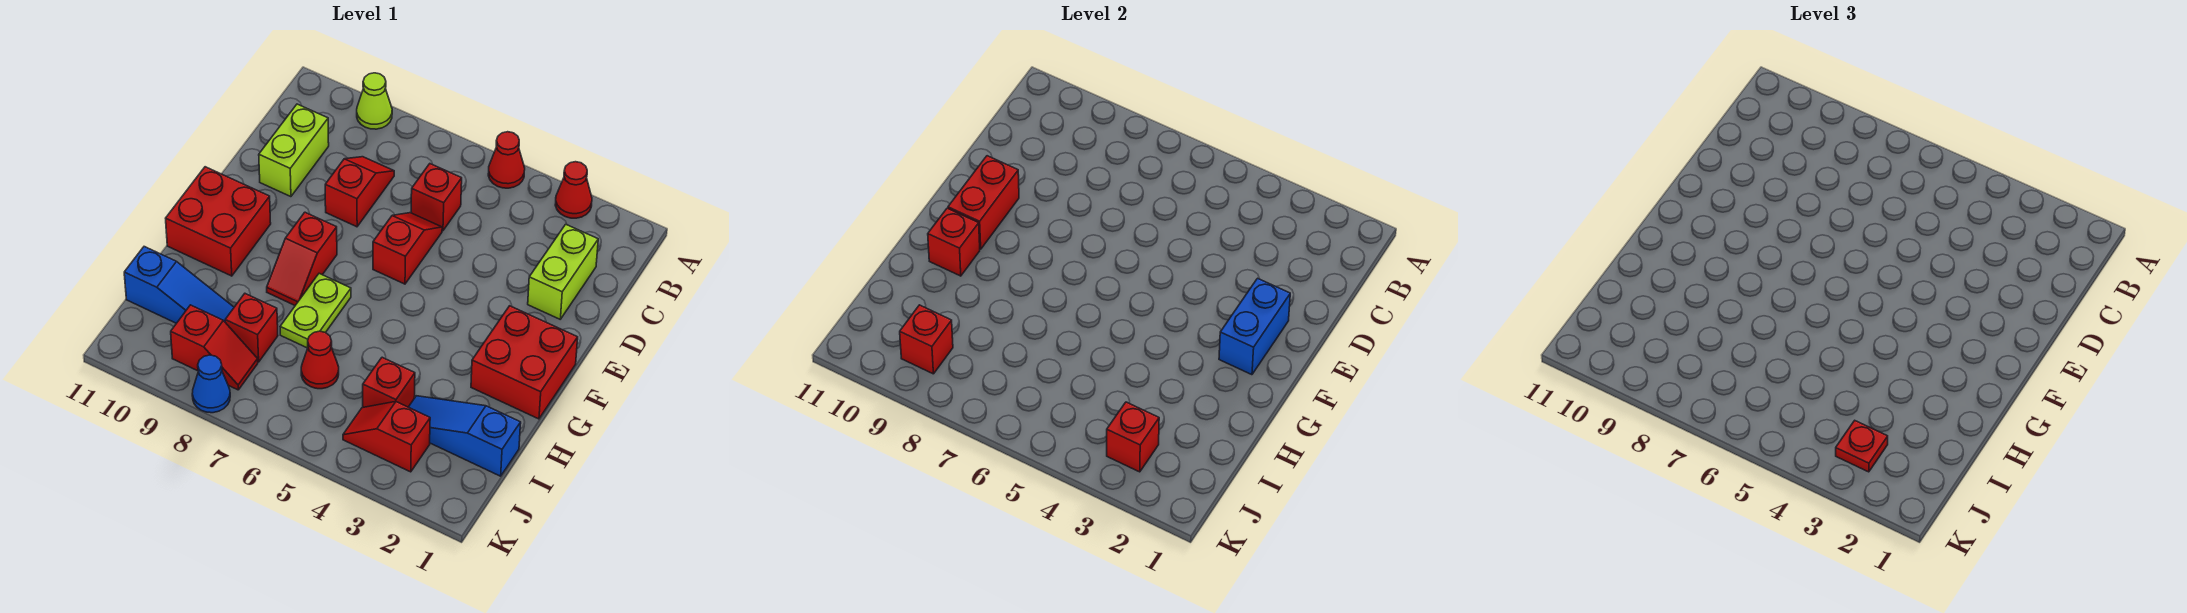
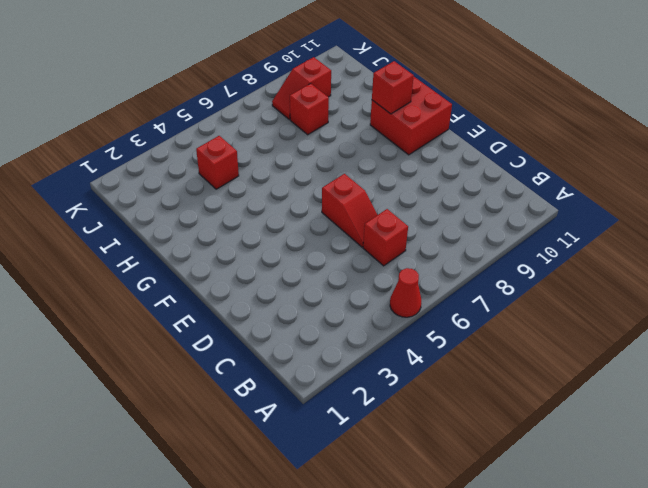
none -> red cone A3 level 1
none -> lime cone A9 level 1
none -> lime brick C2:D2 level 1

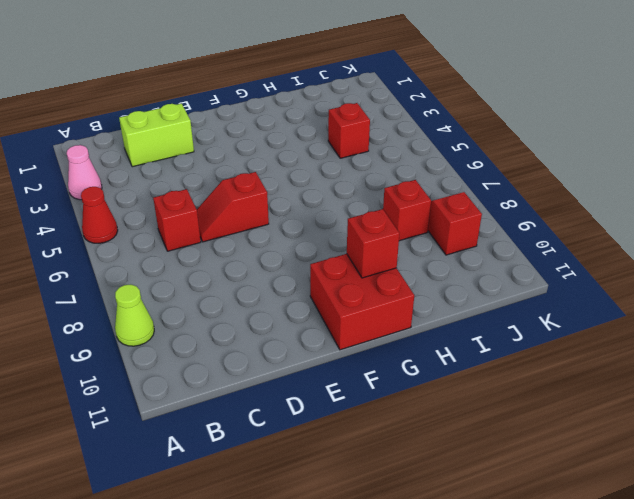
pink cone A3 level 1 -> red cone A3 level 1
none -> red slope C8:D8 level 1 top D
none -> lime brick C10:D10 level 1
none -> red brick F1:G2 level 1

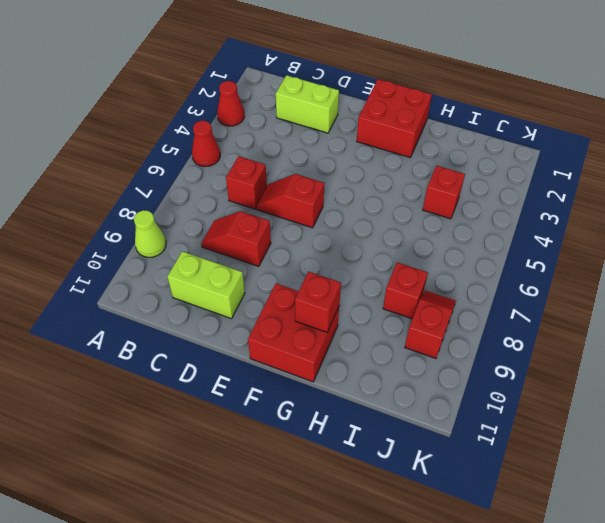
none -> red slope F8:G8 level 1 top F
none -> lime plate G7:H7 level 1
none -> blue slope I1:I3 level 1 top 1

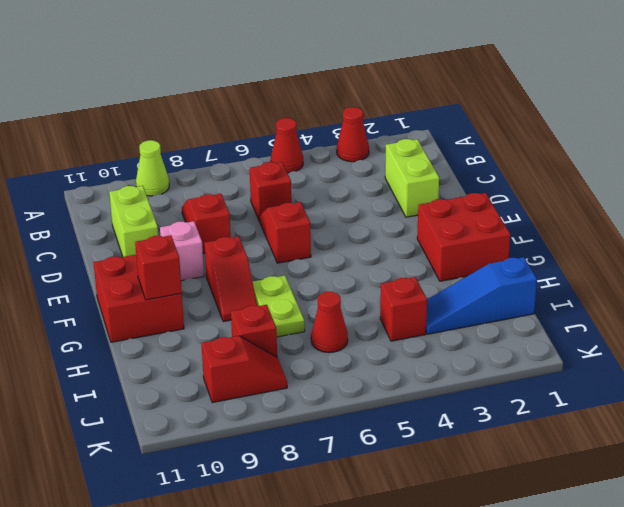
pink brick E9 level 1 -> none
none -> blue slope I9:I11 level 1 top 11
none -> red slope J3:J4 level 1 top 3
none -> blue cone K8 level 1

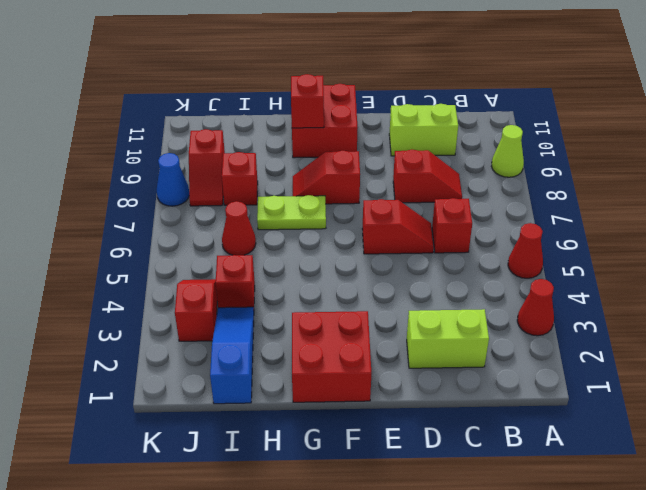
none -> blue slope I9:I11 level 1 top 11
none -> blue brick E2:F2 level 2
none -> red brick E10:F10 level 2

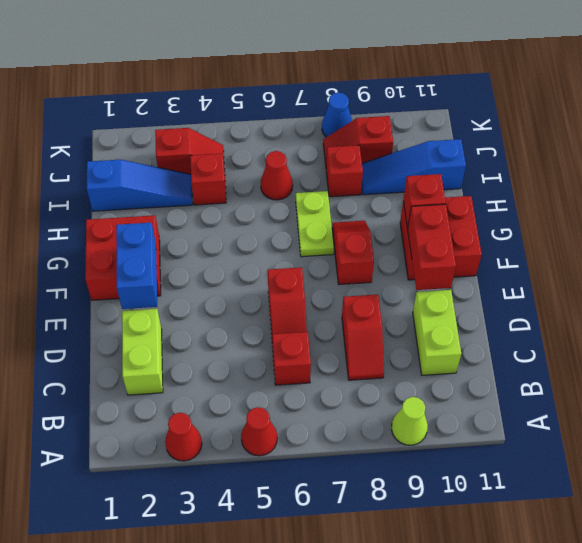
none -> red brick J3 level 2
none -> red brick J9 level 2
none -> red plate J3 level 3

